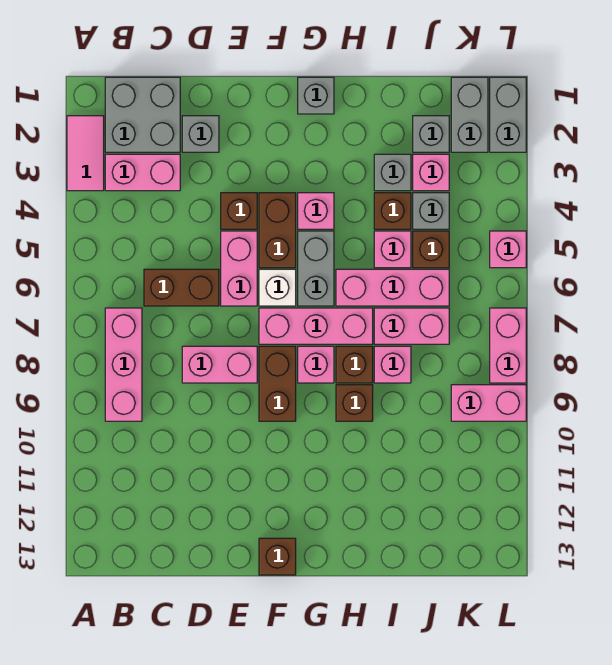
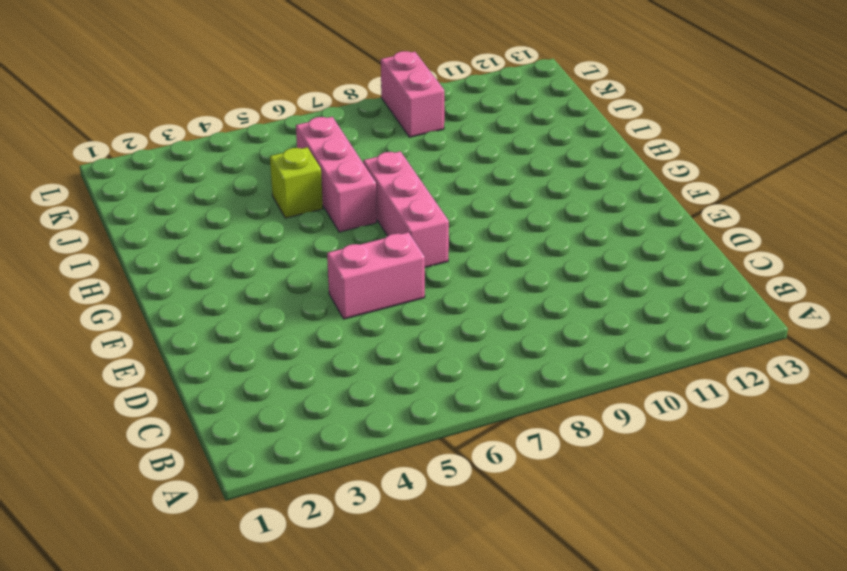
lime brick I5 level 1 -> pink brick I5 level 1
none -> pink tile A2:A3 level 1
none -> grey brick B1:C2 level 1
none -> pink brick B3:C3 level 1
none -> pink brick B7:B9 level 1

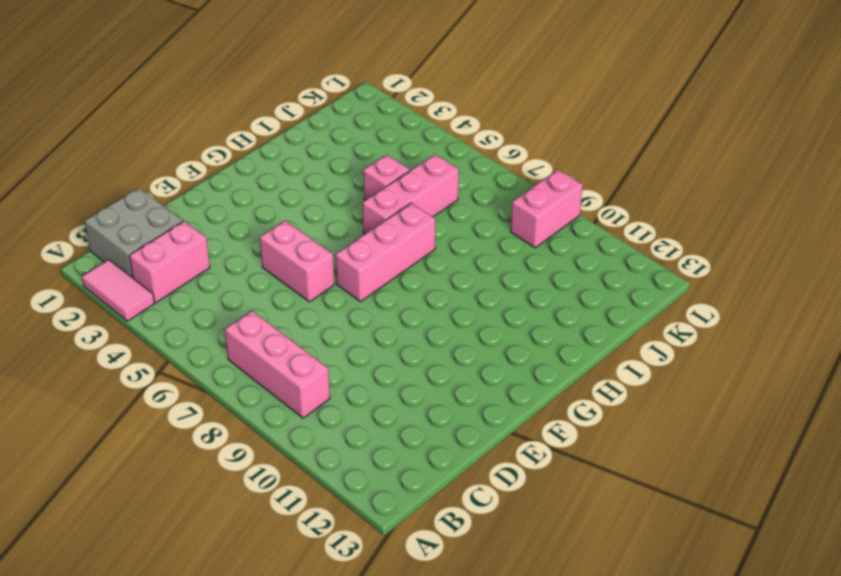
none -> brown brick C6:D6 level 1
none -> grey brick D2 level 1
none -> pink brick D8:E8 level 1
none -> brown brick E4 level 1

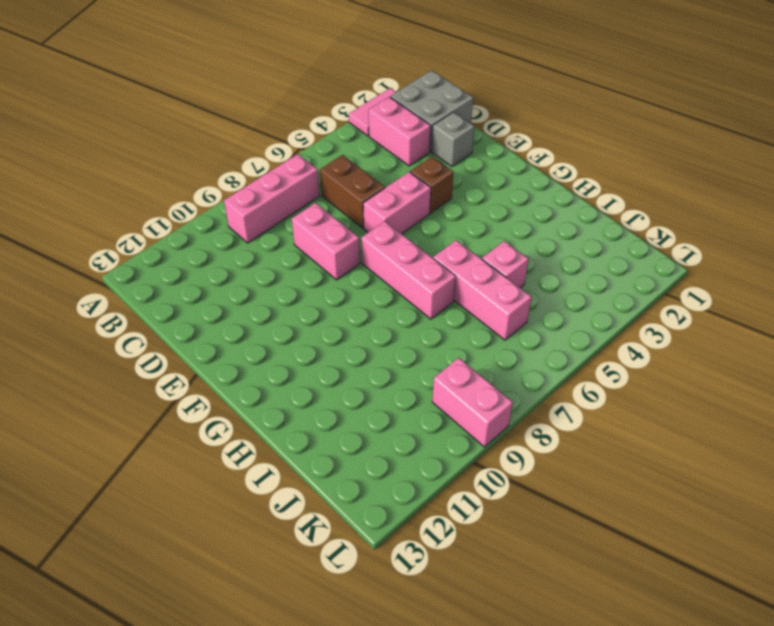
none -> brown brick F4:F5 level 1
none -> white brick F6 level 1
none -> brown brick F8:F9 level 1
none -> brown brick F13 level 1

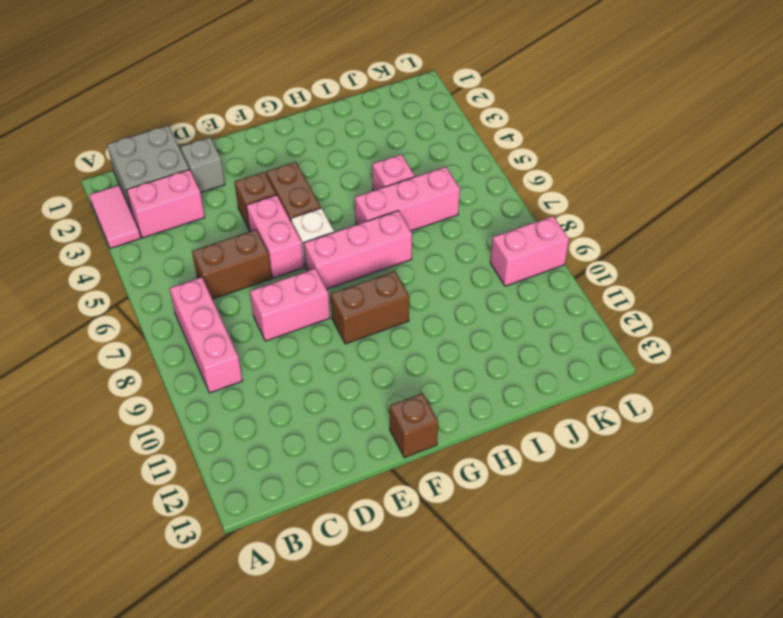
brown brick F9:G9 level 1 -> brown brick F8:F9 level 1
none -> grey brick G1 level 1
none -> pink brick G4 level 1
none -> grey brick G5:G6 level 1
none -> pink brick G8 level 1

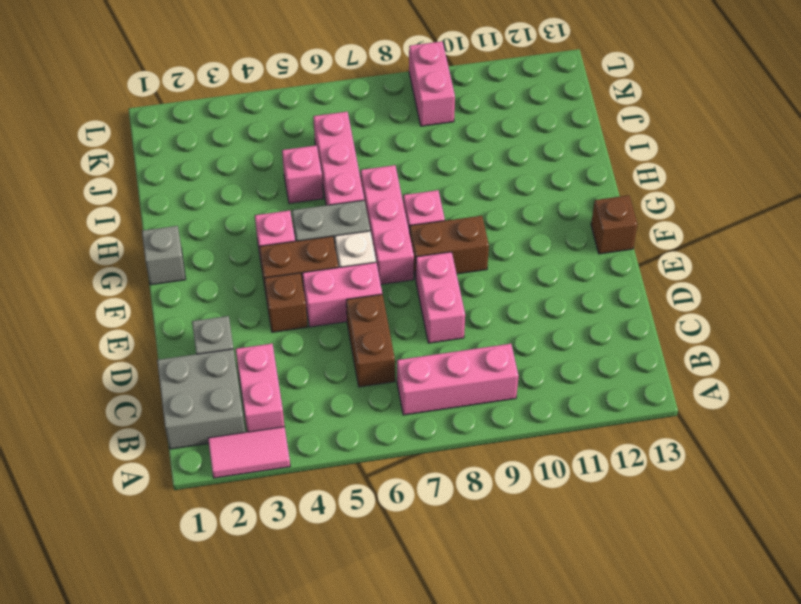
none -> brown brick H8 level 1
none -> brown brick H9 level 1
none -> grey brick I3 level 1
none -> brown brick I4 level 1

